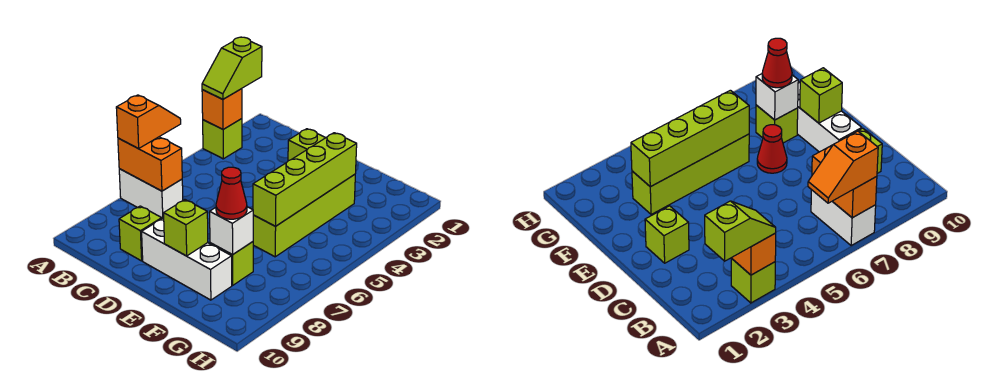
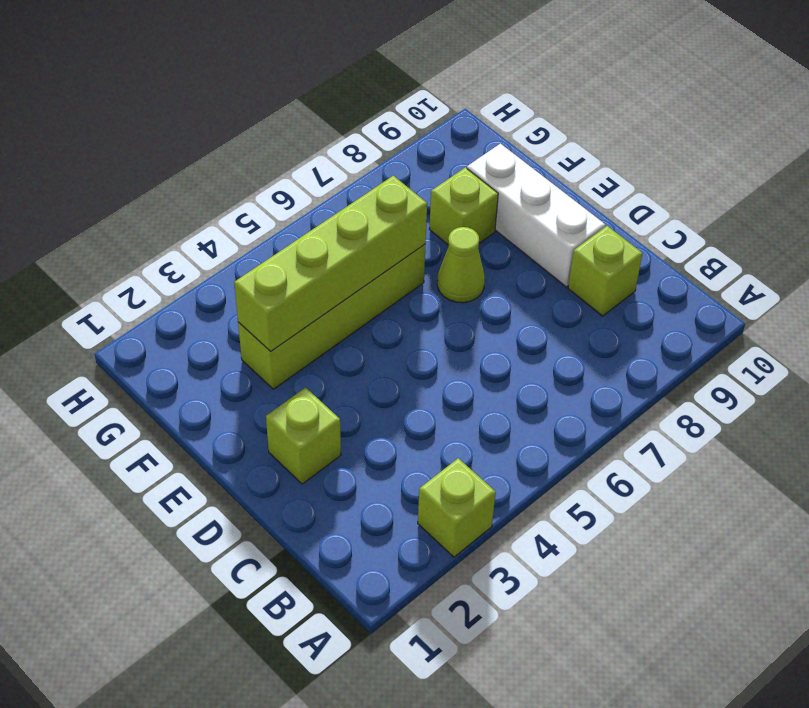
lime cone E7 level 1 -> red cone E7 level 1
none -> white brick A7:B7 level 1
none -> orange brick A3 level 2
none -> orange brick A7:B7 level 2

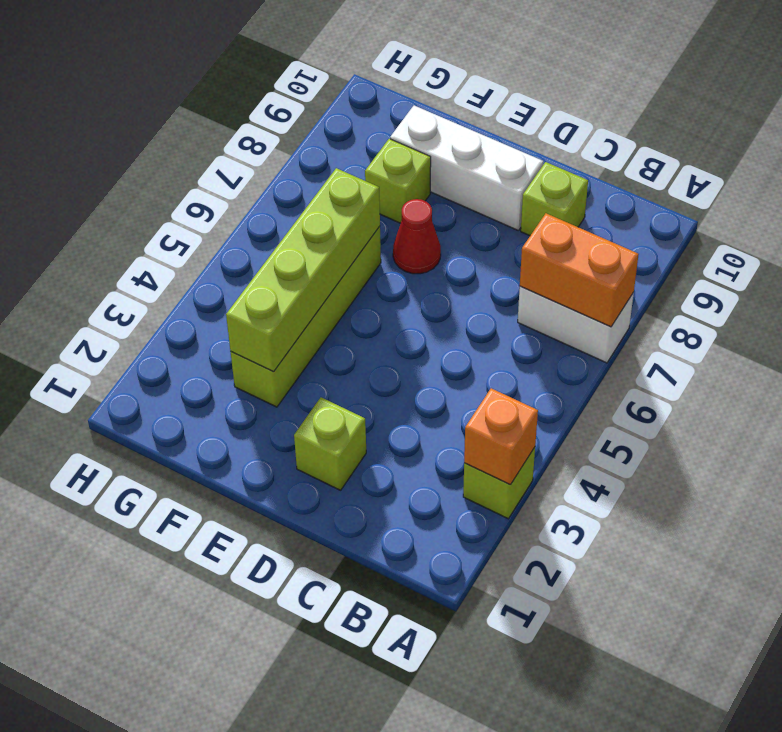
none -> lime brick E9 level 2
none -> white brick F8 level 2
none -> lime slope A2:A3 level 3 top 2

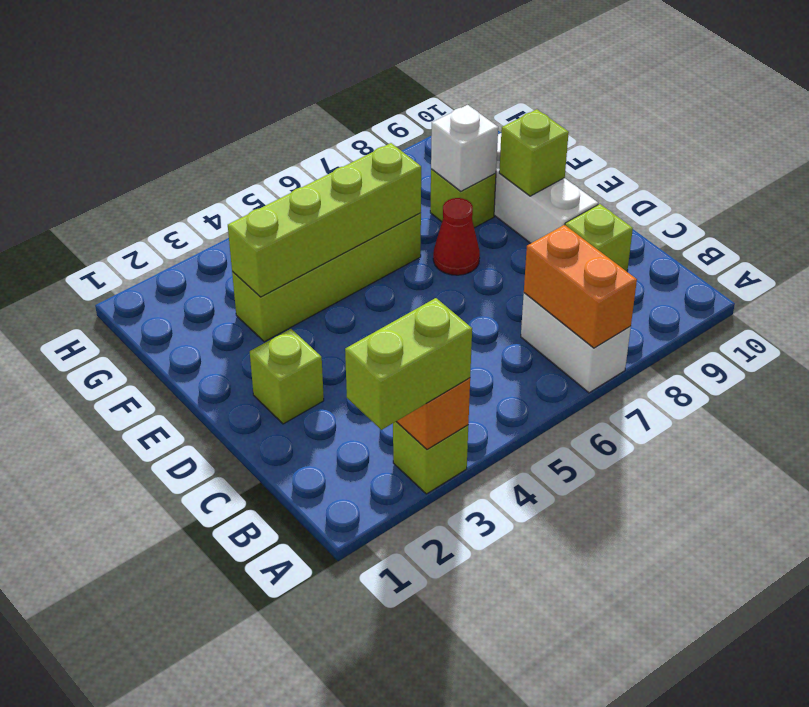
lime brick A2:A3 level 3 -> lime slope A2:A3 level 3 top 2
none -> orange slope A6:A7 level 3 top 7
none -> red cone F8 level 3

